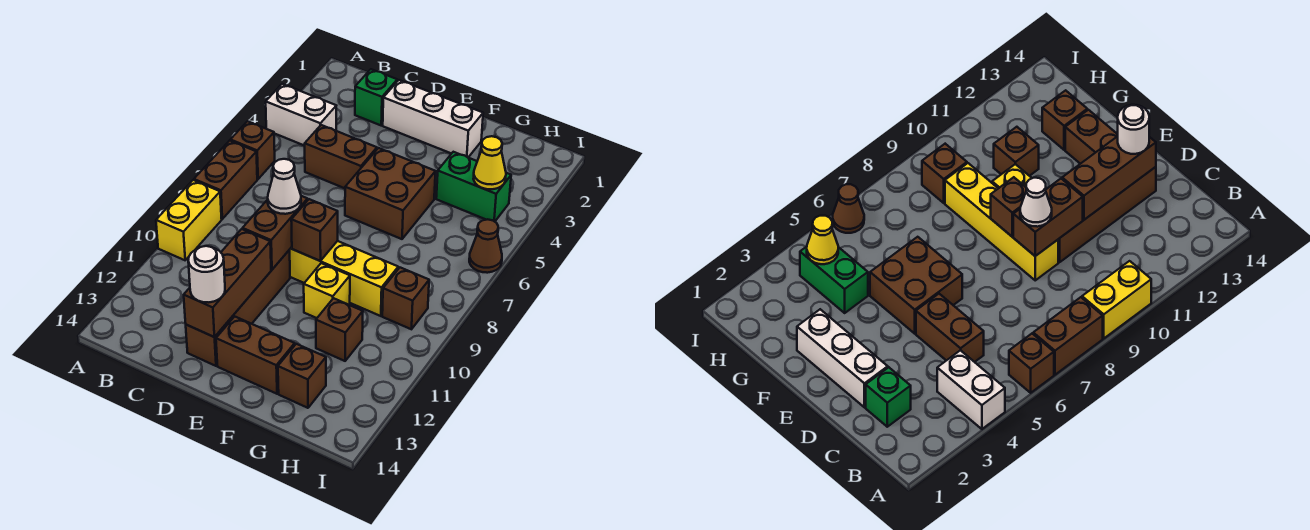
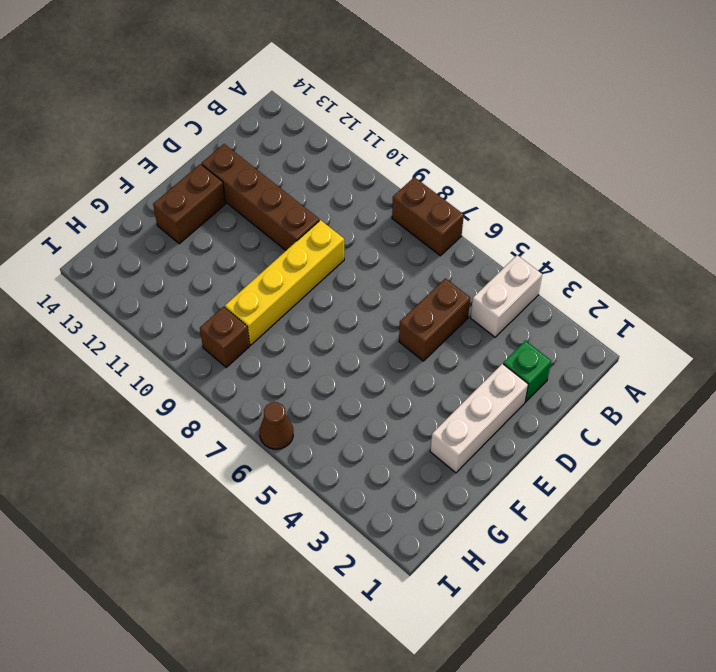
none -> brown brick A6 level 1
none -> yellow brick A9:A10 level 1
none -> brown brick E5:F6 level 1

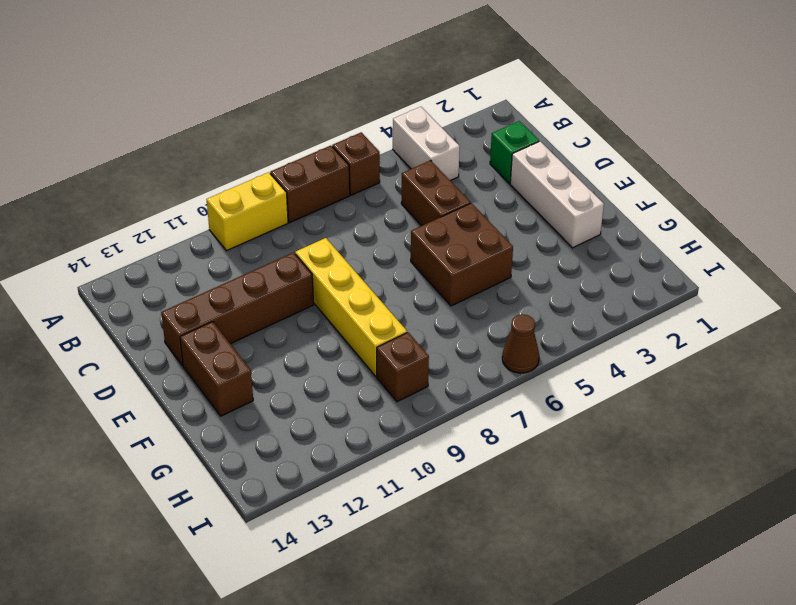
none -> yellow brick F10 level 1
none -> green brick G4:H4 level 1
none -> brown brick G11 level 1

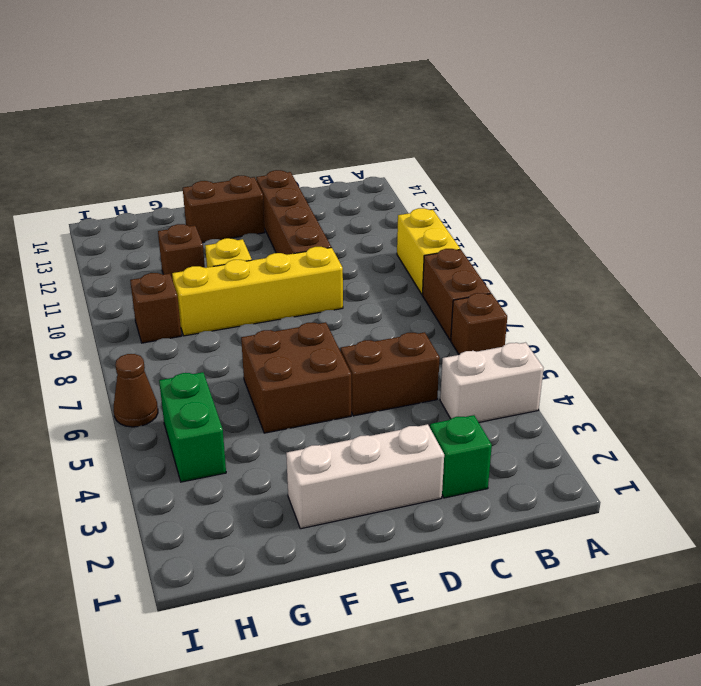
green brick H4:H5 level 1 -> green brick G4:H4 level 1
none -> brown brick G13 level 1
none -> brown brick D9:D10 level 2
none -> brown brick D11:D13 level 2

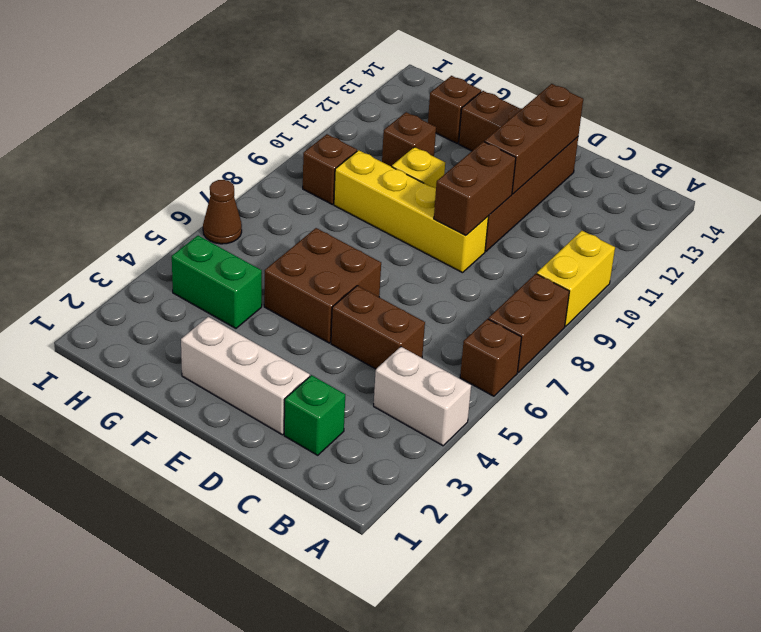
none -> brown brick E9 level 2
none -> yellow cone H4 level 2
none -> white cone D9 level 3

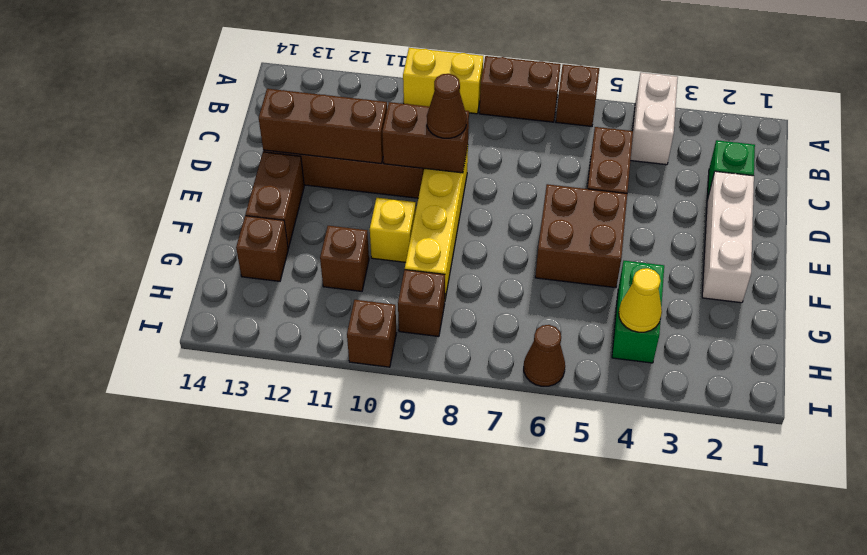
brown cone D9 level 3 -> white cone D9 level 3
brown brick I10 level 1 -> brown brick E9 level 2
none -> white round brick D13 level 3

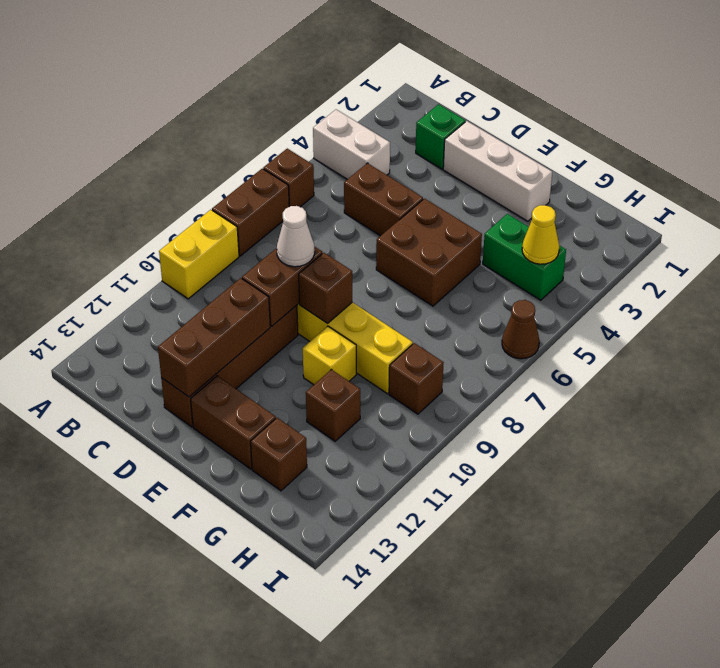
none -> white round brick D13 level 3

